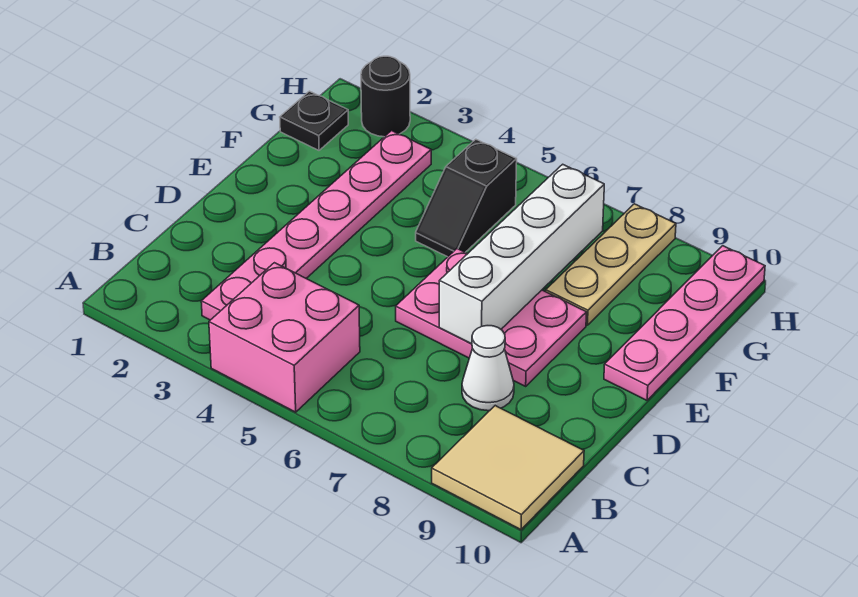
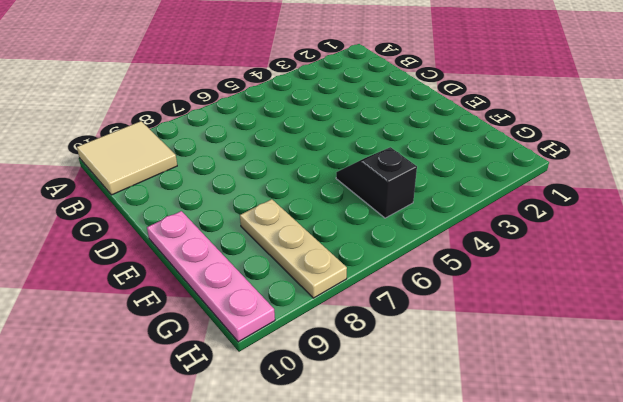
none -> pink brick A4:B5 level 1
none -> pink plate B3:G3 level 1

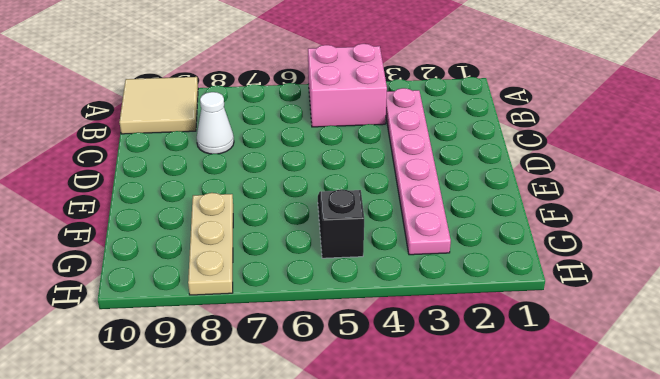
none -> pink plate D6:E8 level 1
none -> pink plate E10:H10 level 1

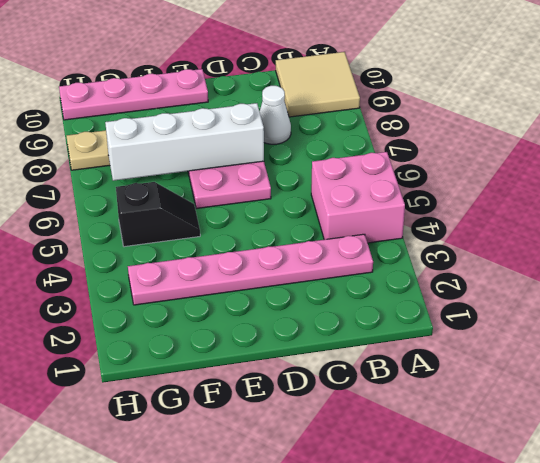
none -> black plate G1 level 1
none -> black round brick H2 level 1

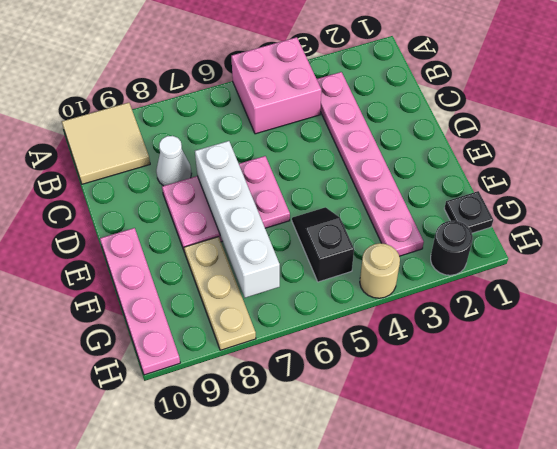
tan round brick H4 level 1 -> none

